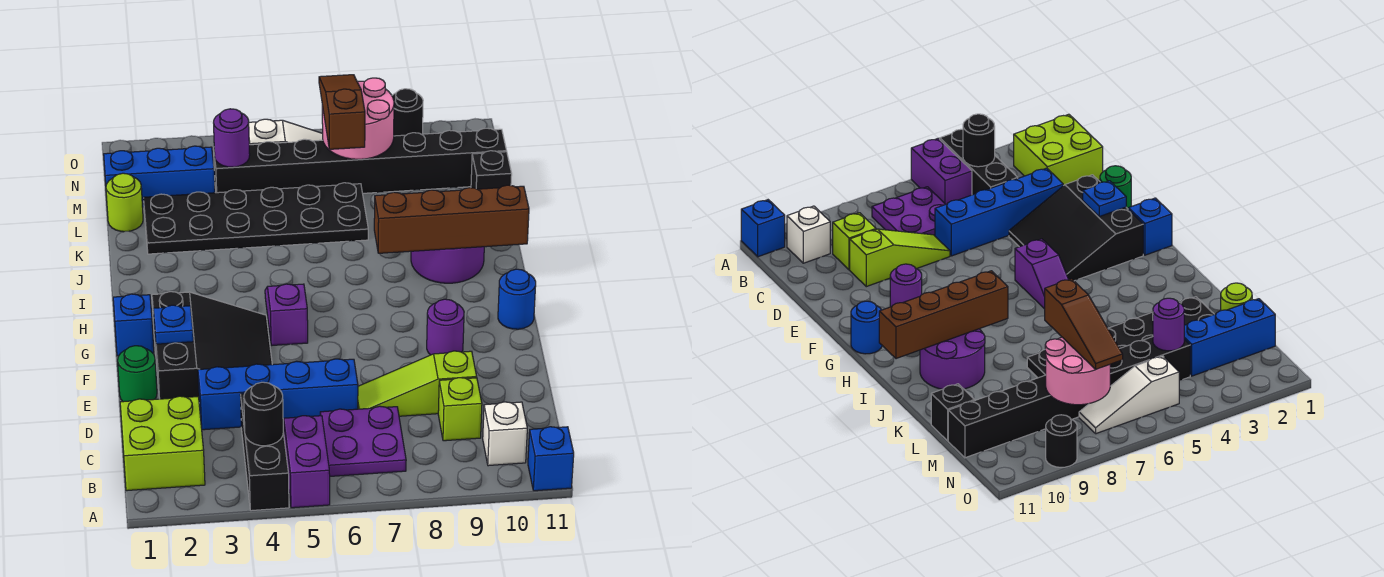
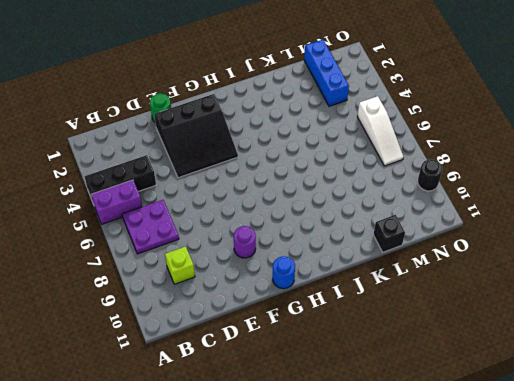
none -> blue brick A11 level 1
none -> lime brick B1:C2 level 1
none -> white brick B10 level 1

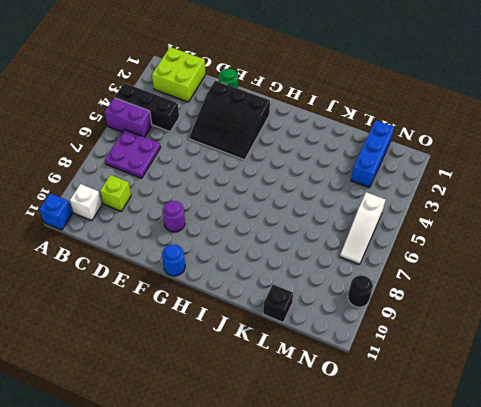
none -> blue brick D3:D6 level 1
none -> lime slope D7:D9 level 1 top 9
none -> blue brick G1 level 1

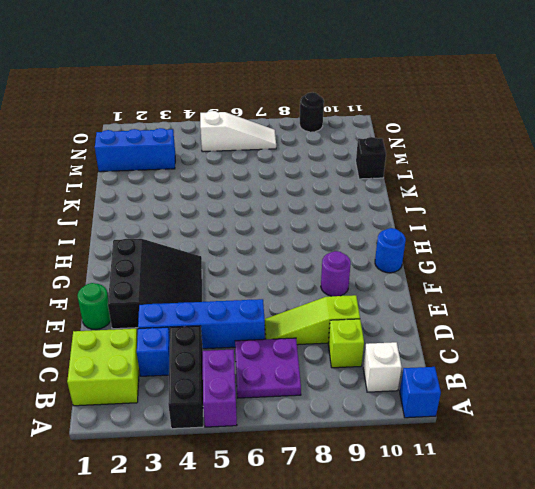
blue brick C3 level 1 -> blue brick G1 level 1
none -> purple slope G5:H5 level 1 top G
none -> purple round brick I9:J10 level 1
none -> black plate K2:L7 level 1

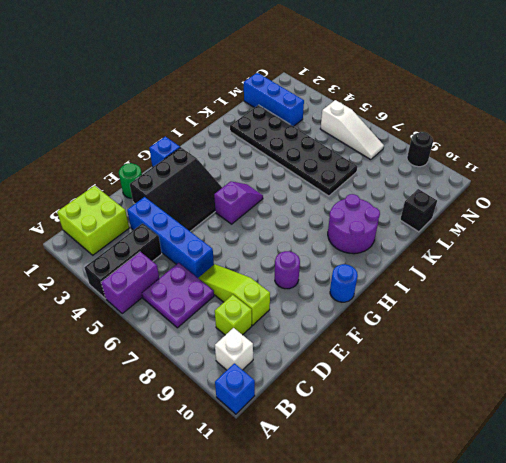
none -> lime round brick L1 level 1
none -> black brick M4:M11 level 1
none -> black round brick B4 level 2

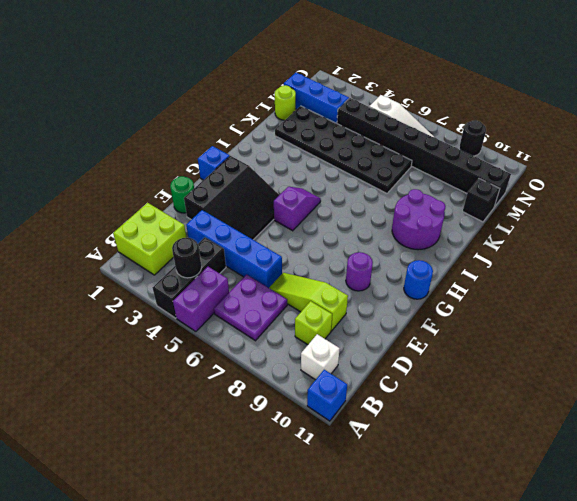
none -> blue plate F2 level 2
none -> brown brick I8:I11 level 2
none -> purple round brick M4 level 2

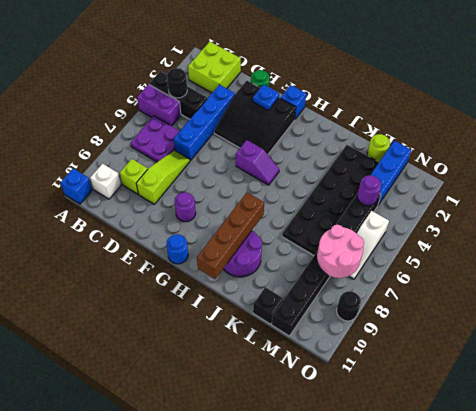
none -> brown slope L7:N7 level 3 top L

